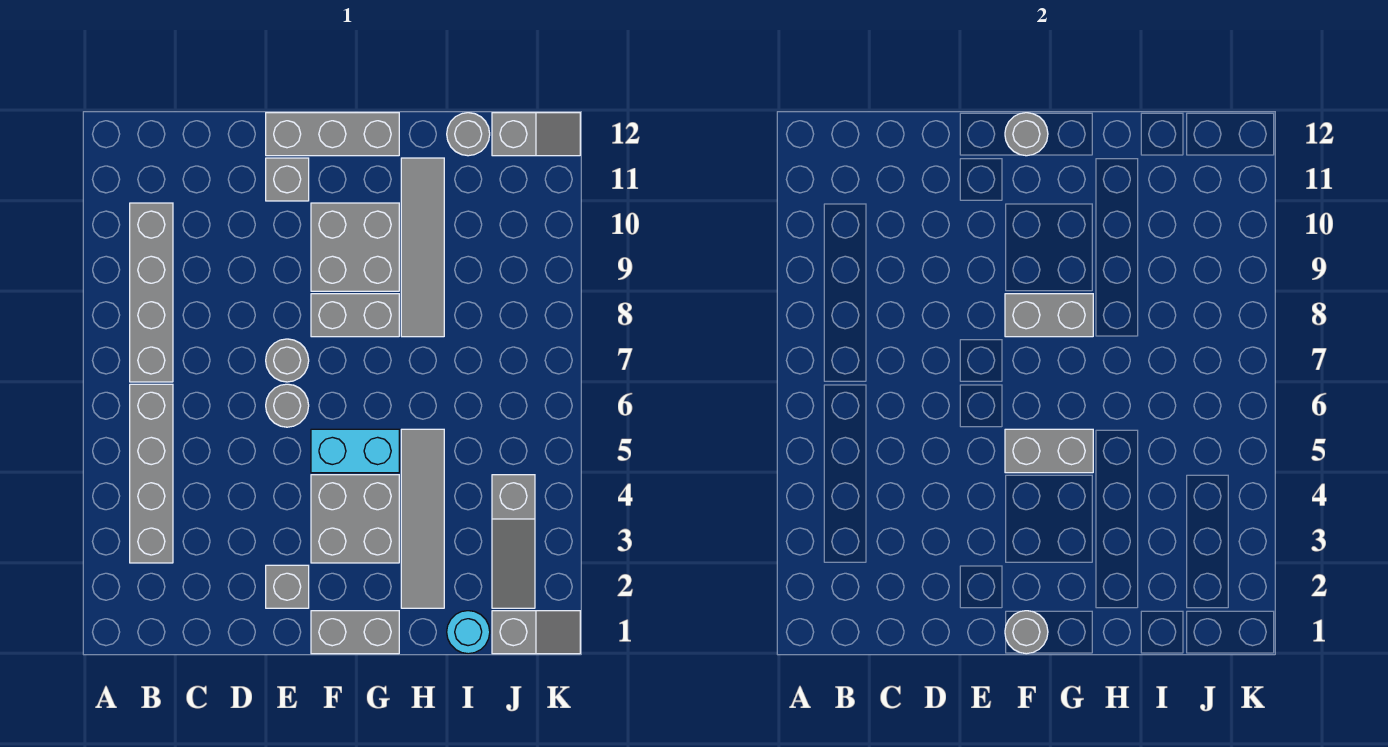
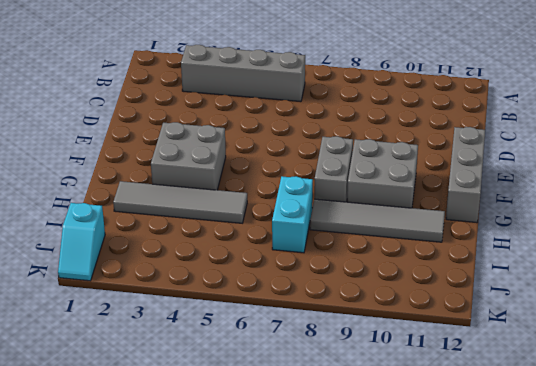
cyan brick H7:I7 level 1 -> cyan brick F5:G5 level 1
cyan slope J1:K1 level 1 top J -> grey slope J1:K1 level 1 top J
none -> grey brick B7:B10 level 1
none -> grey brick E2 level 1
none -> grey round brick E6 level 1

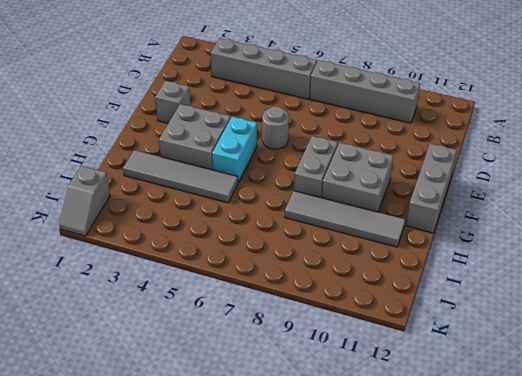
none -> grey round brick E7 level 1
none -> grey brick E11 level 1
none -> grey brick F1:G1 level 1

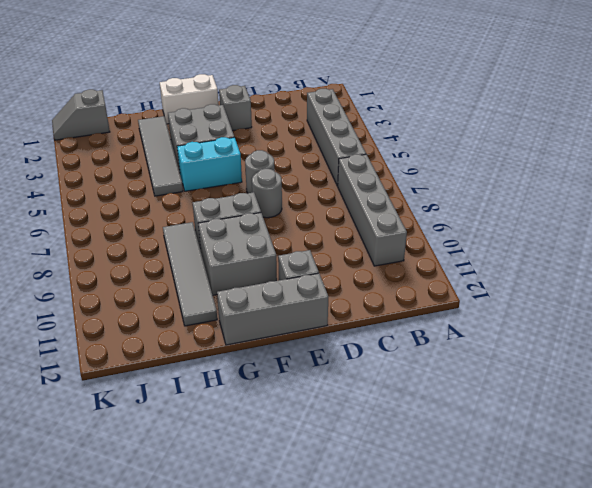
white brick F1:G1 level 1 -> grey brick F1:G1 level 1
none -> cyan round brick I1 level 1
none -> grey round brick I12 level 1
none -> grey slope J2:J4 level 1 top 4

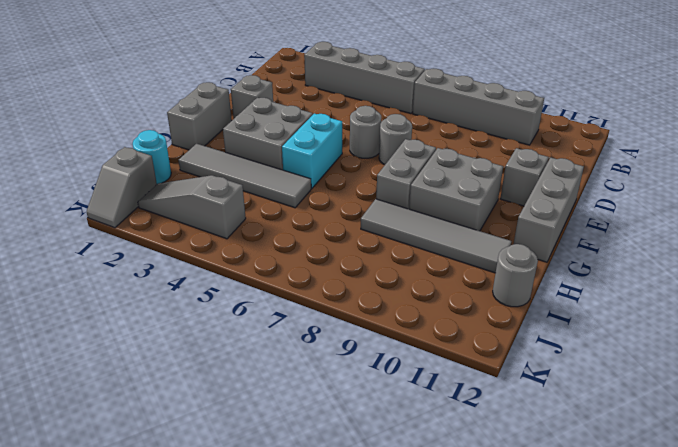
none -> grey slope J12:K12 level 1 top J
none -> grey round brick F1 level 2
none -> grey brick F5:G5 level 2

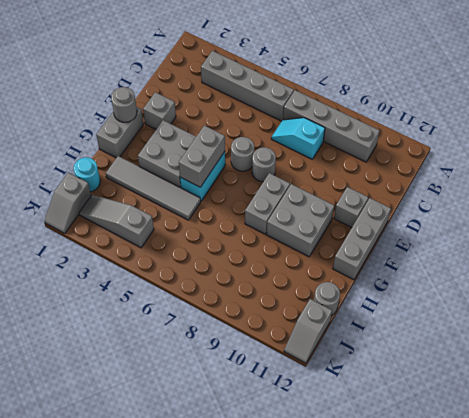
cyan slope C7:C8 level 1 top 8 -> none
none -> grey tile H8:H11 level 1
none -> grey brick F8:G8 level 2
none -> grey round brick F12 level 2

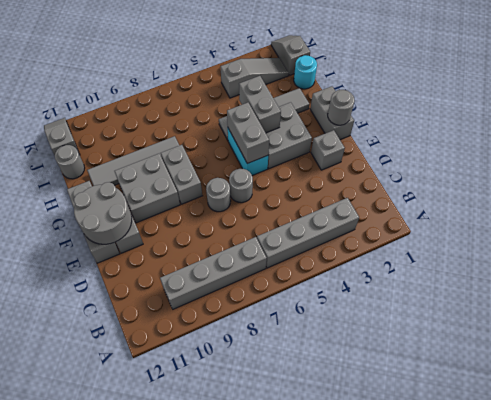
grey round brick E11:F12 level 2 -> grey round brick F12 level 2
grey brick G4:H4 level 2 -> grey brick F8:G8 level 2

